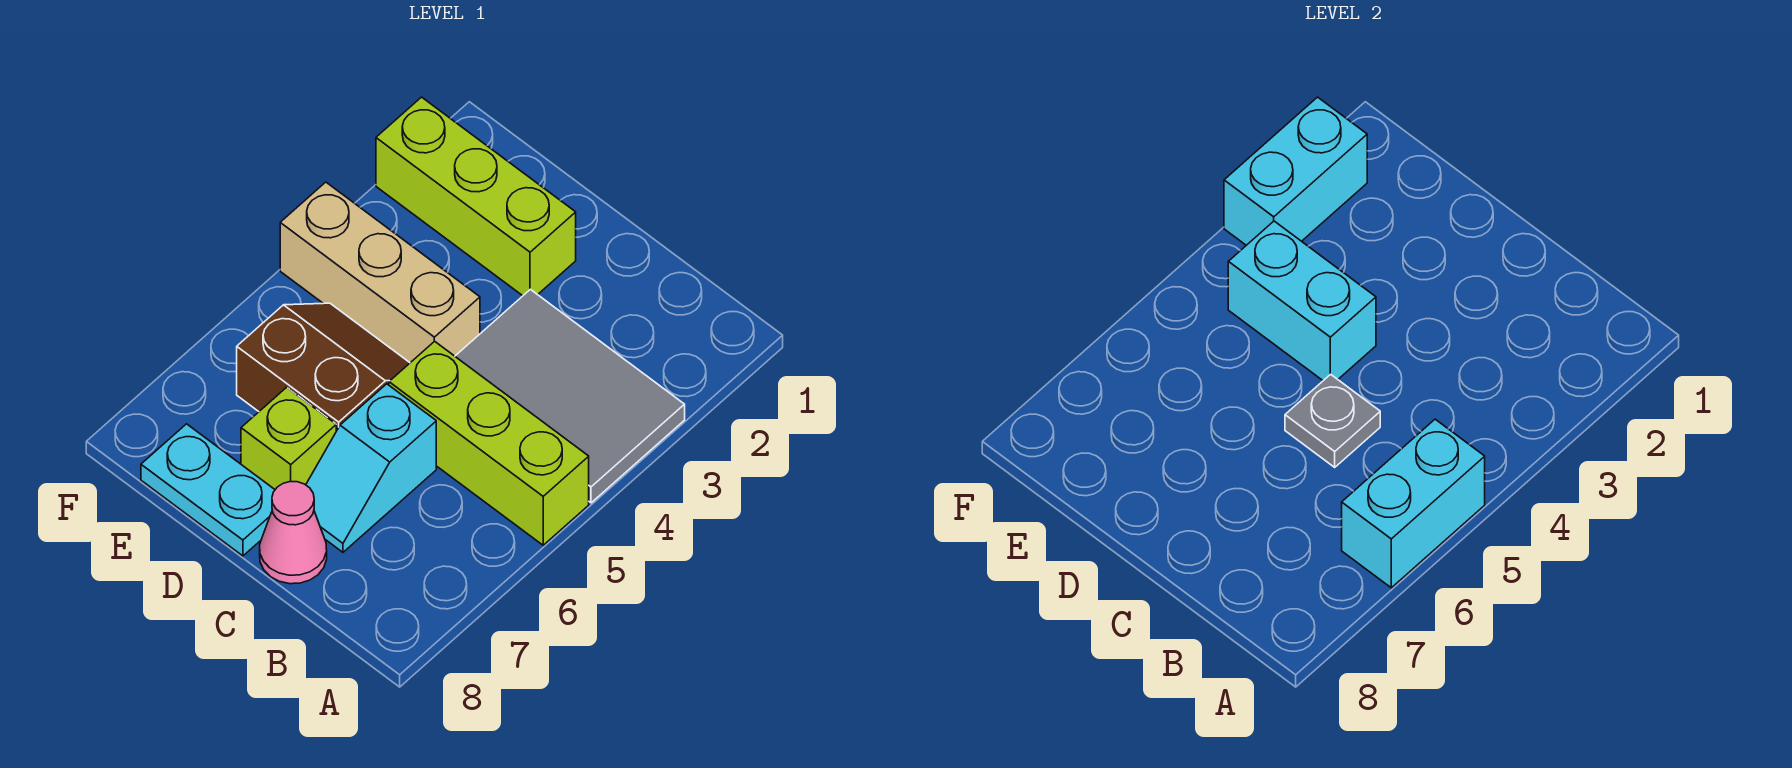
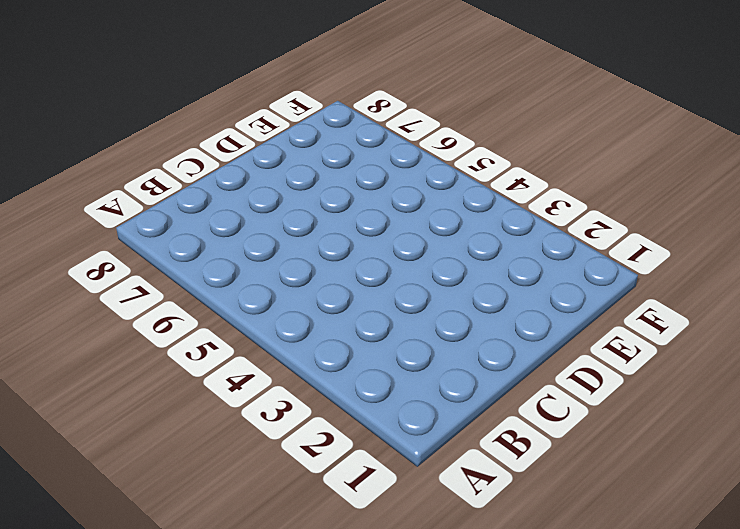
none -> grey tile A3:C4 level 1
none -> lime brick A5:C5 level 1
none -> cyan slope C6:C7 level 1 top 6

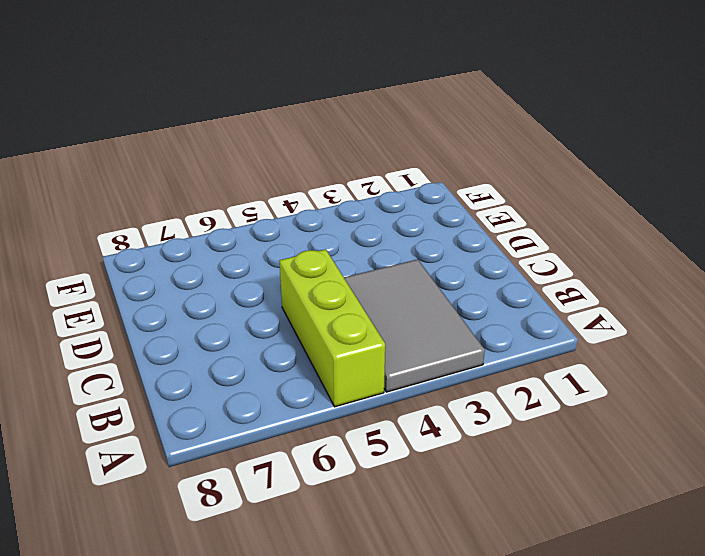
none -> cyan slope C6:C7 level 1 top 6
none -> pink cone C8 level 1
none -> lime brick D2:F2 level 1

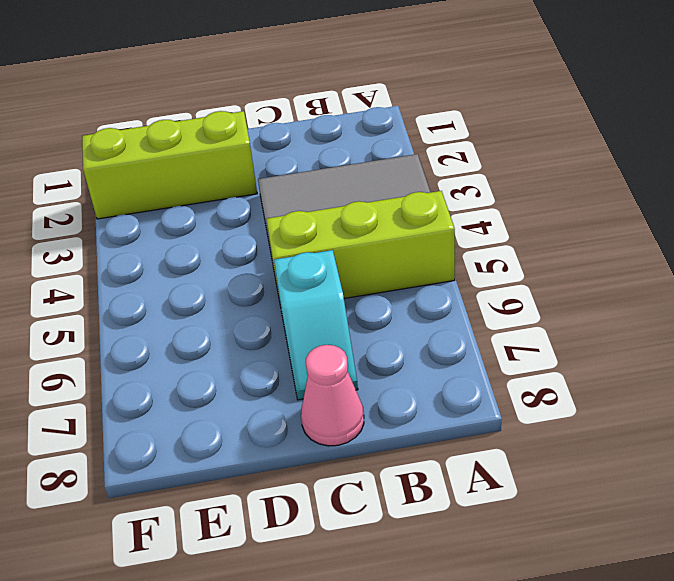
none -> tan brick D4:F4 level 1
none -> brown slope D5:E6 level 1 top 6
none -> lime brick D7 level 1

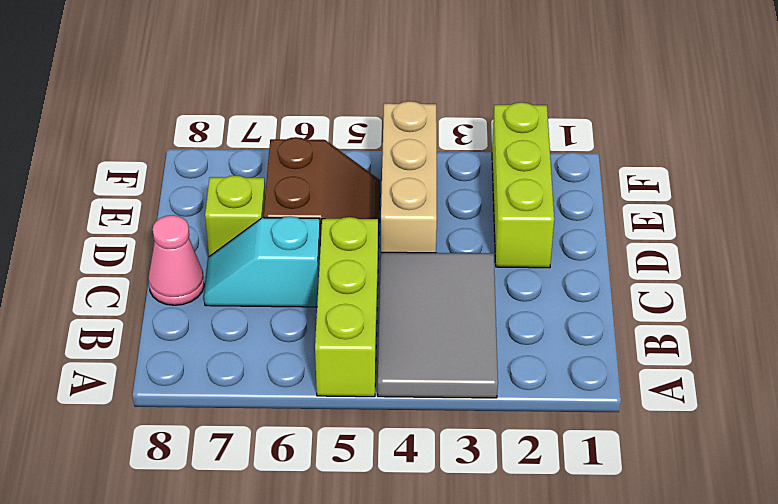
none -> cyan plate D8:E8 level 1
none -> cyan brick A5:A6 level 2
none -> grey plate C5 level 2

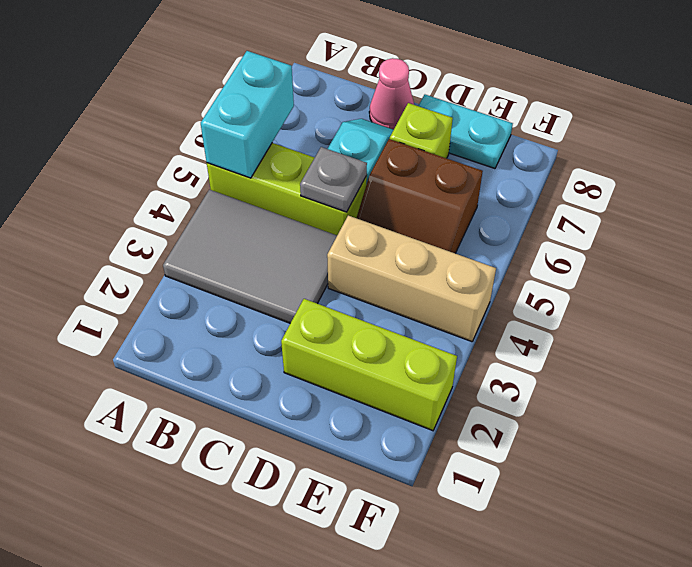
none -> cyan brick D4:E4 level 2
none -> cyan brick F2:F3 level 2

